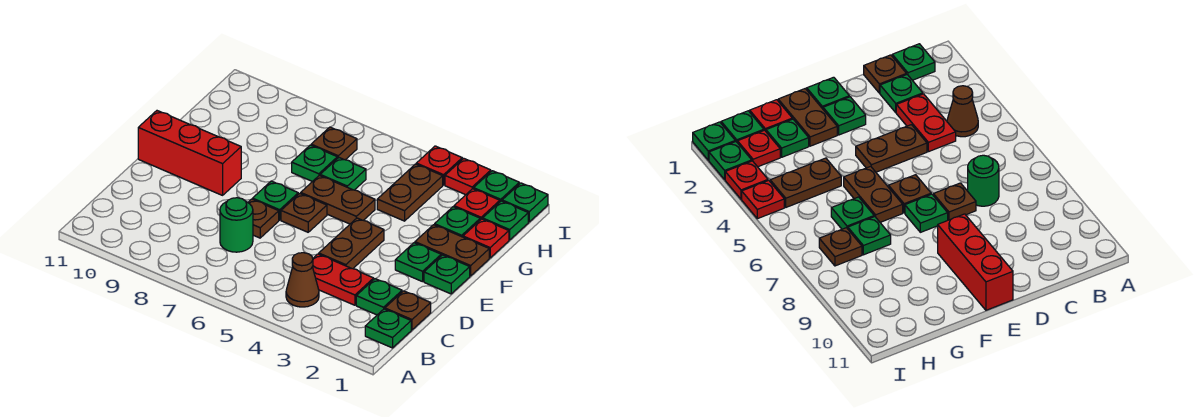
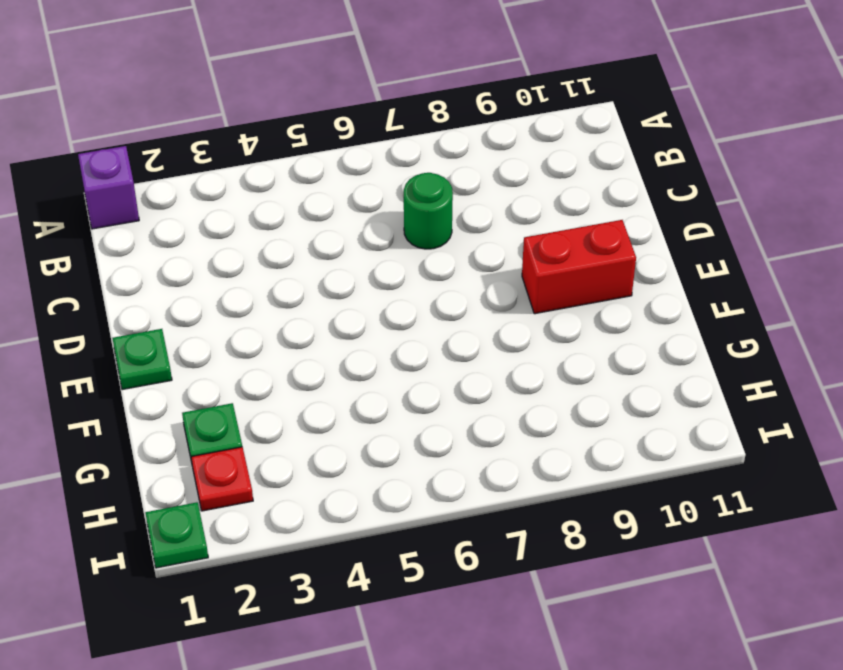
purple brick A1 level 1 -> none
red brick E9:E10 level 1 -> red brick E9:E11 level 1
none -> green plate B1 level 1
none -> brown cone B4 level 1
none -> brown plate C1 level 1

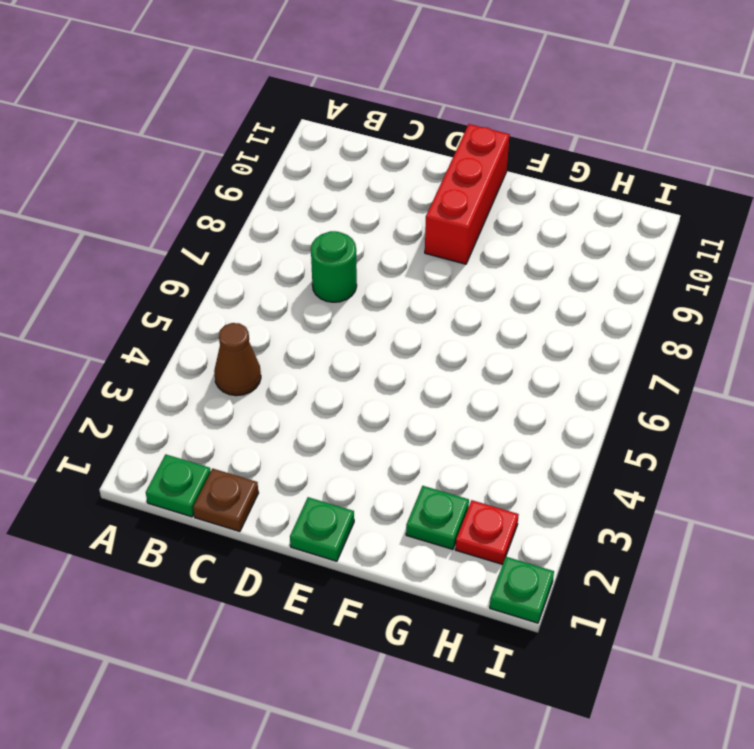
none -> green plate C2 level 1
none -> red plate C3:C4 level 1
none -> brown plate D4:E4 level 1

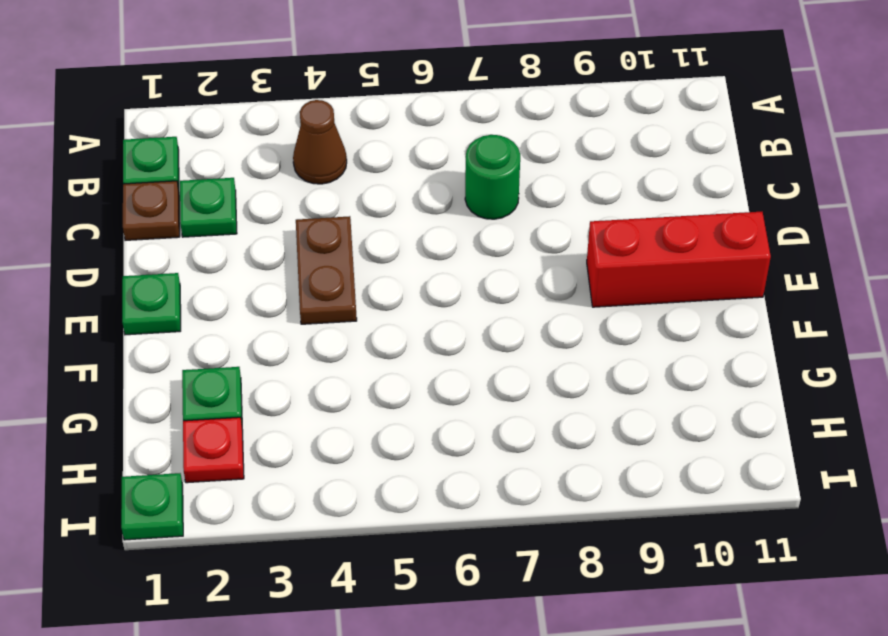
none -> red plate C3:C4 level 1
none -> brown plate D7 level 1
none -> green plate E2 level 1

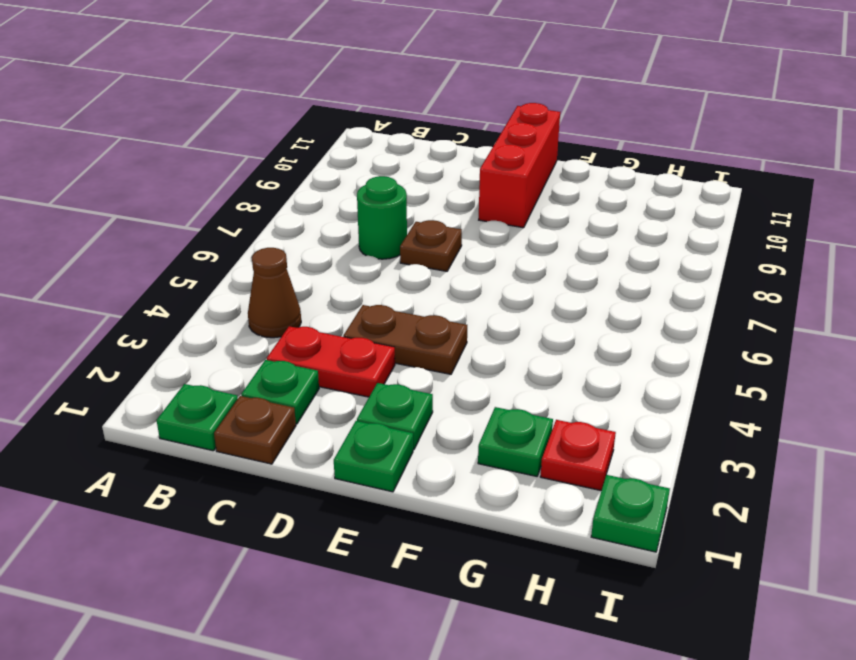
red plate C3:D3 level 1 -> red plate C3:C4 level 1
none -> brown plate E6 level 1
none -> green plate E7 level 1
none -> brown plate F1:F2 level 1

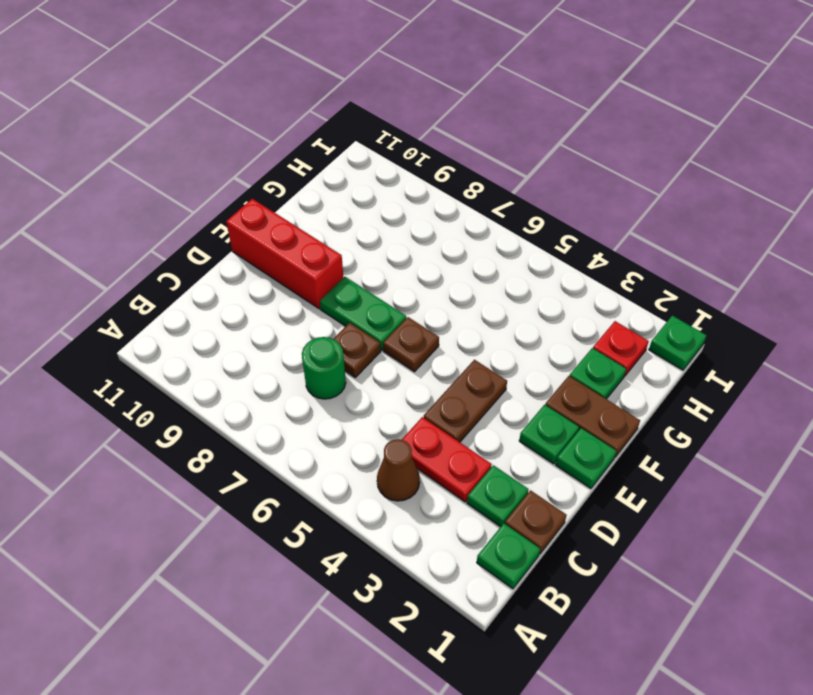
green plate E7:E8 level 1 -> green plate E7 level 1
none -> brown plate F5:F6 level 1
none -> red plate G1 level 1
none -> brown plate G4:H4 level 1

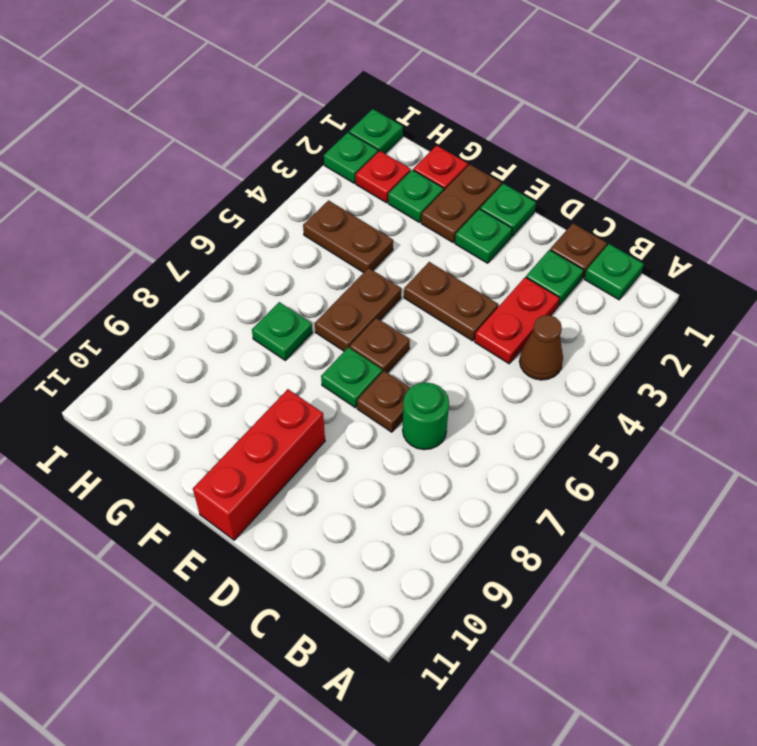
none -> green plate G6 level 1
none -> green plate H1 level 1
none -> brown plate H7 level 1

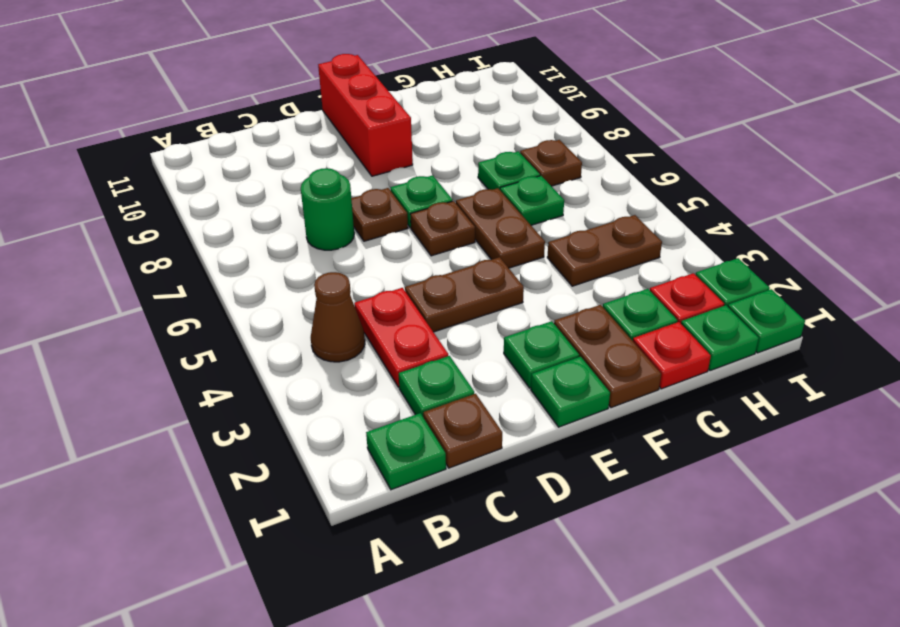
none -> red plate I3 level 1
none -> red plate I4 level 1

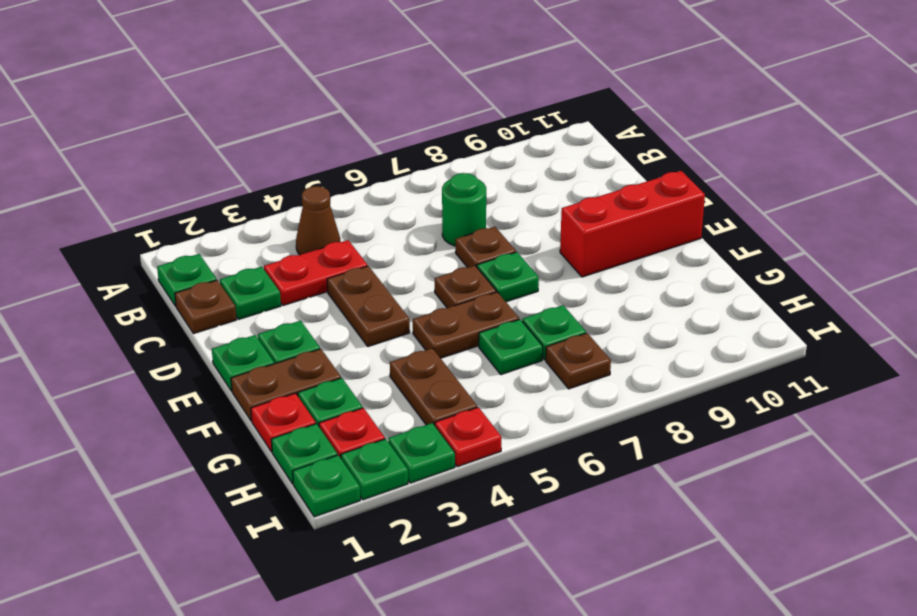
green plate I3 level 1 -> red plate I3 level 1

